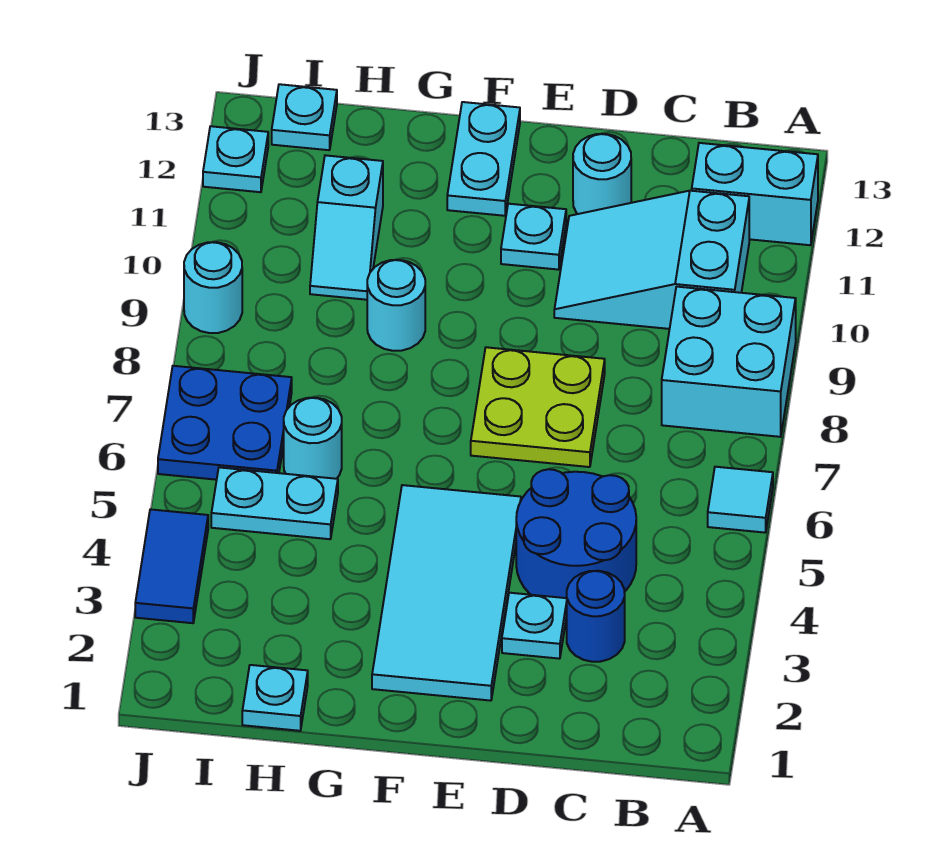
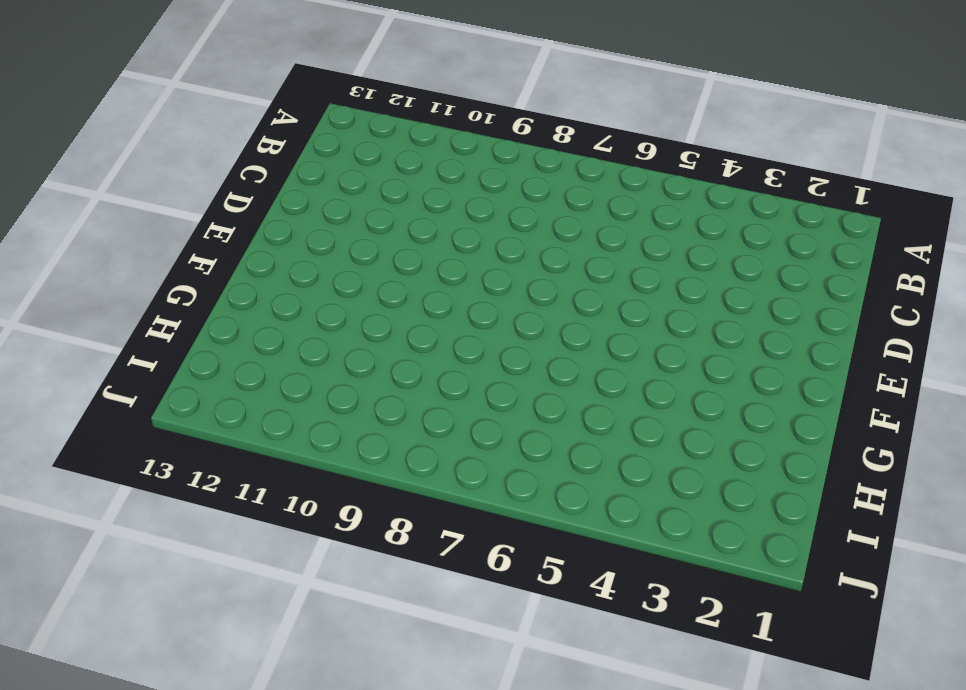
none -> cyan tile A6 level 1
none -> cyan brick A8:B9 level 1
none -> cyan brick A12:B12 level 1

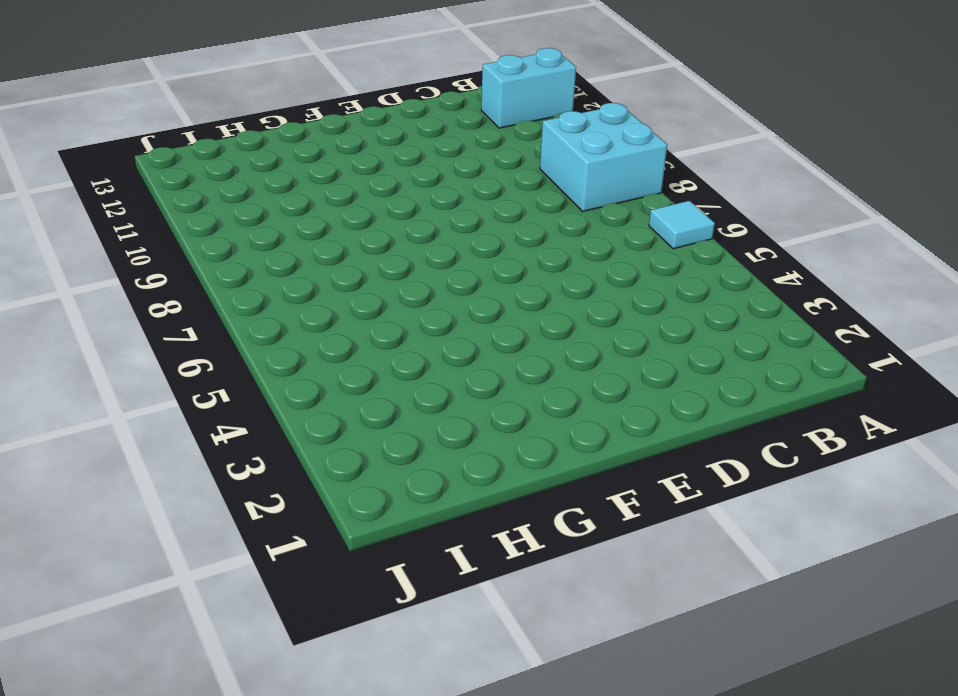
none -> cyan slope B10:D11 level 1 top B
none -> blue round brick C3 level 1
none -> blue round brick C4:D5 level 1

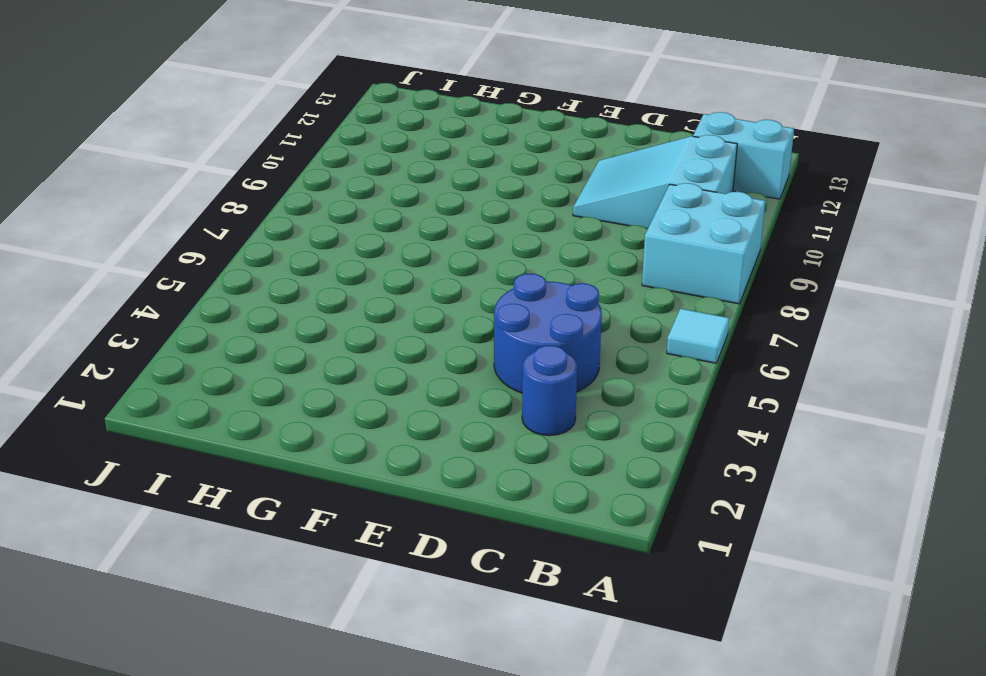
none -> cyan plate D3 level 1
none -> lime plate D7:E8 level 1
none -> cyan round brick D12 level 1

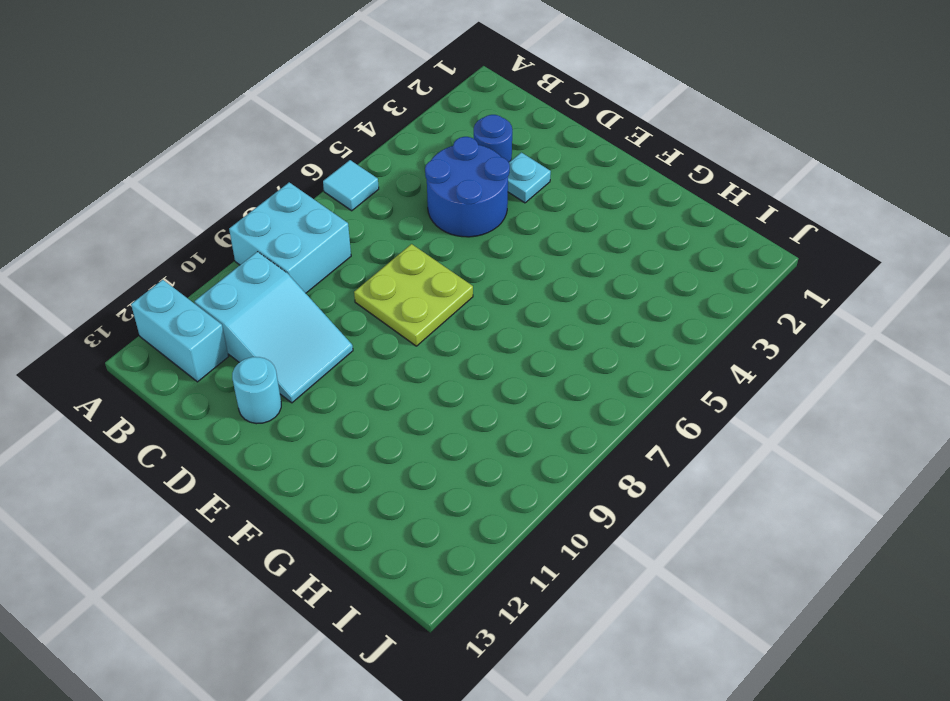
none -> cyan tile E2:F5 level 1
none -> cyan plate E11 level 1
none -> cyan plate F12:F13 level 1

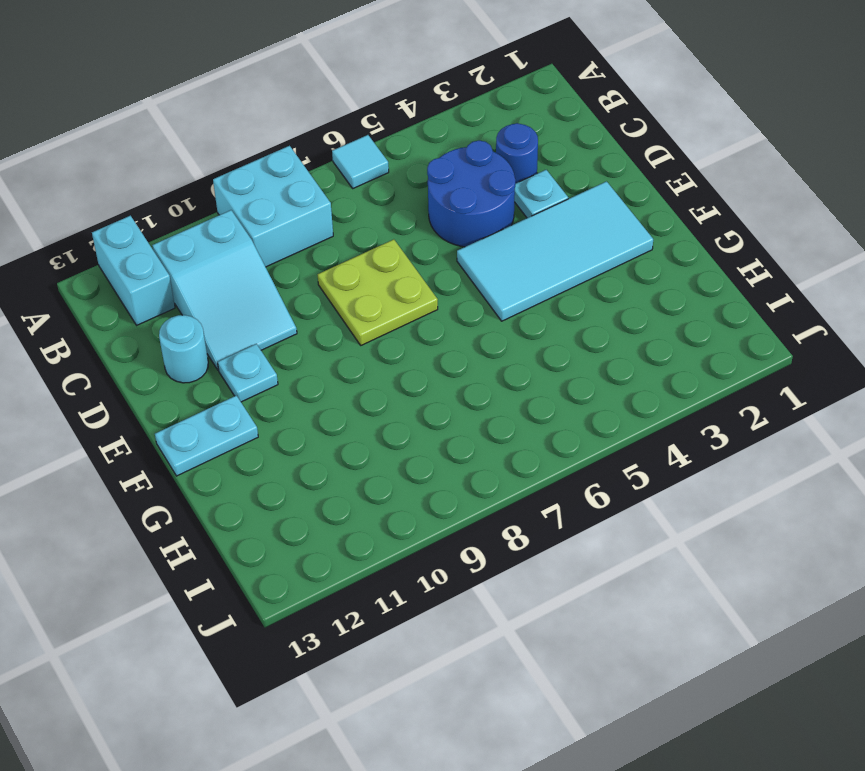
none -> cyan round brick G9 level 1
none -> cyan plate H1 level 1
none -> cyan plate H5:I5 level 1

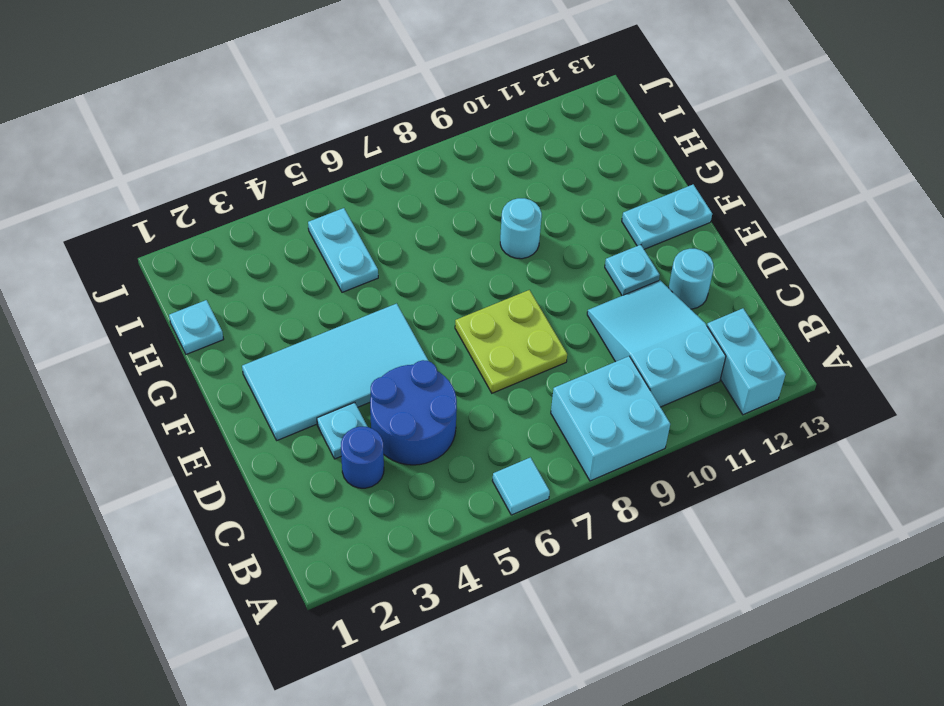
none -> cyan round brick H6 level 1
none -> cyan slope H10:H11 level 1 top 11
none -> blue plate I6:J7 level 1

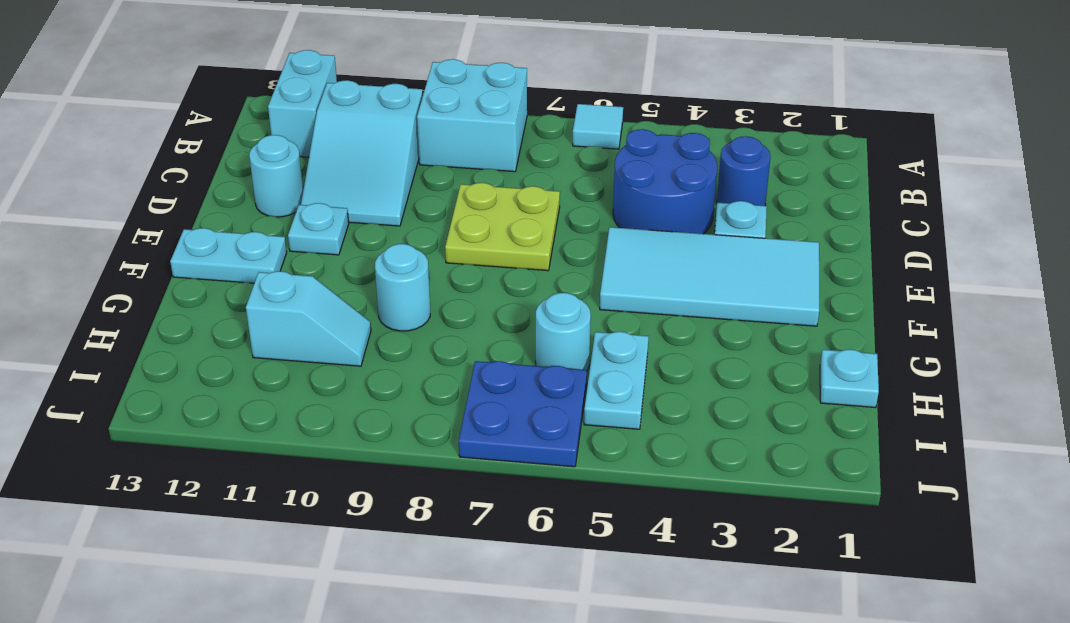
none -> cyan plate I13 level 1
none -> blue tile J3:J4 level 1
none -> cyan round brick J9 level 1

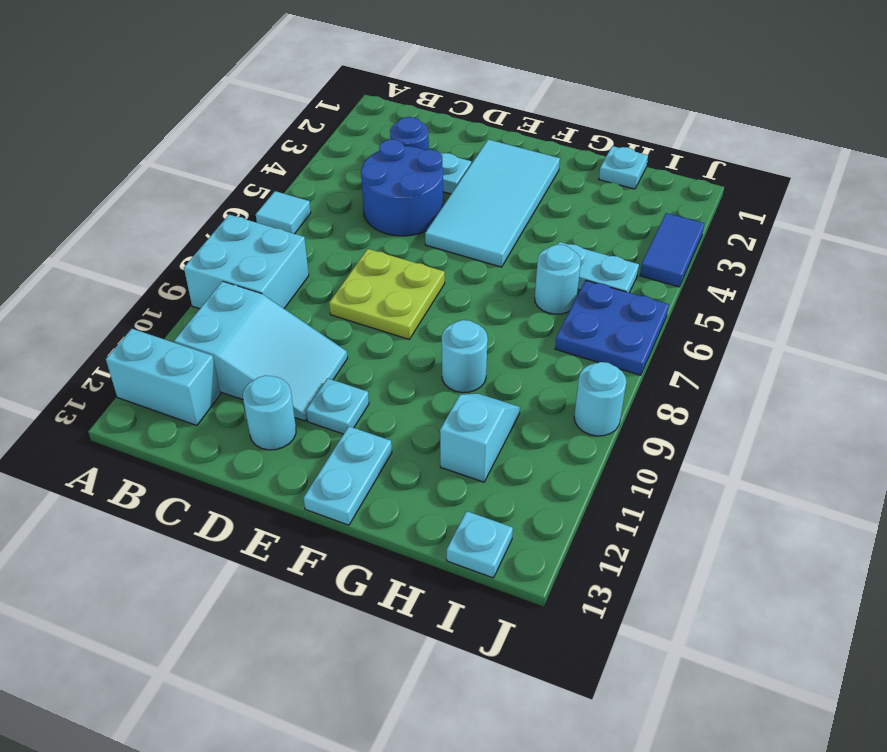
none -> cyan plate J12 level 1

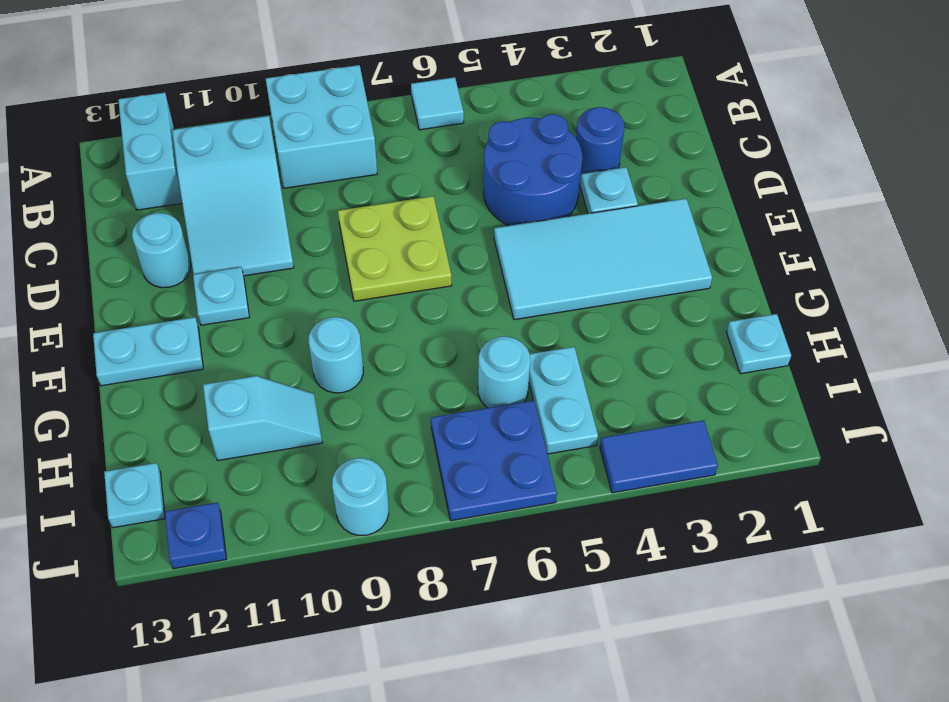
blue plate J12 level 1 -> cyan plate J12 level 1

